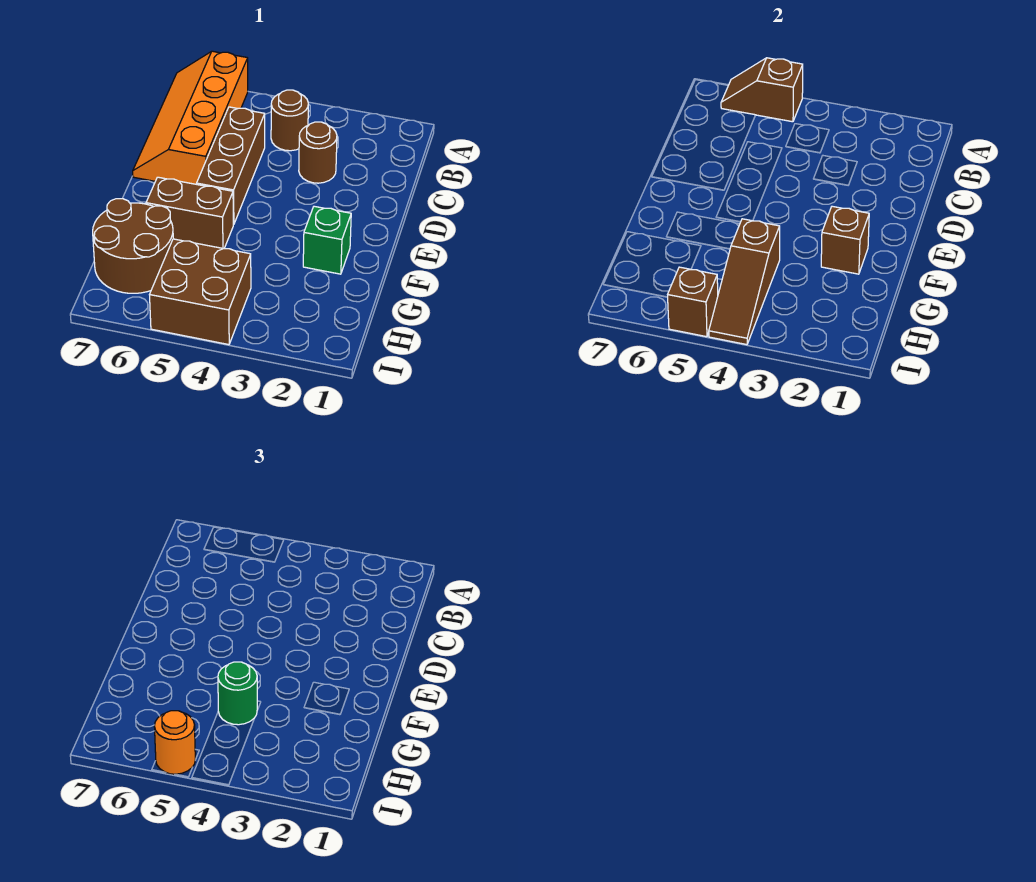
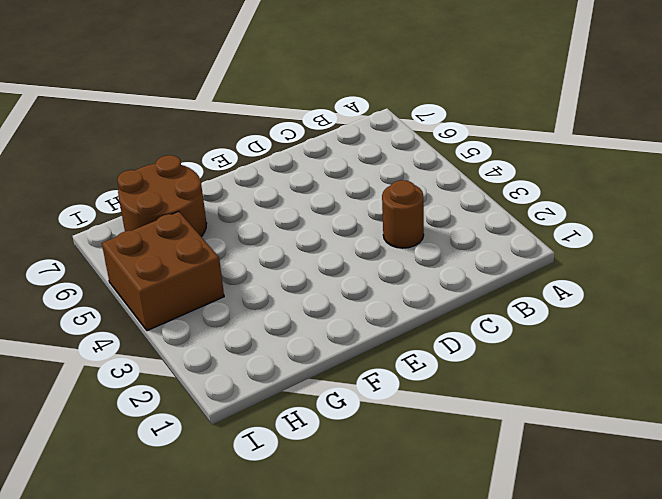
none -> orange slope A6:D7 level 1 top 6
none -> brown round brick B4 level 1
none -> brown brick C5:E5 level 1

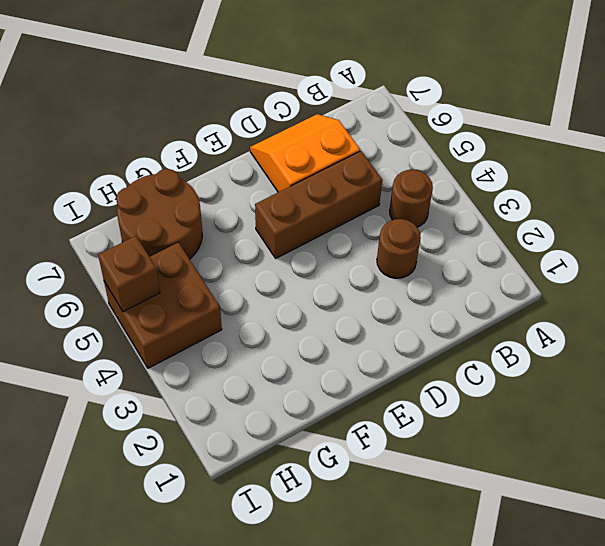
orange slope C6:D7 level 1 top 6 -> orange slope A6:D7 level 1 top 6
none -> green brick F2 level 1
none -> brown brick F5:F6 level 1
none -> brown slope A5:A6 level 2 top 5

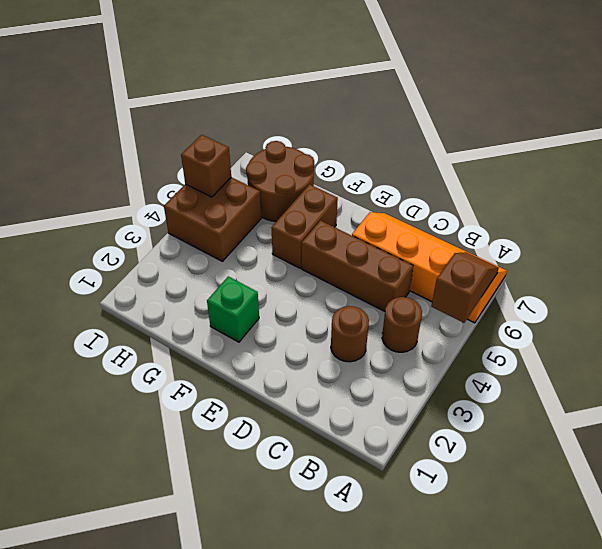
none -> brown brick F2 level 2
none -> brown slope G4:I4 level 2 top G
none -> green round brick G4 level 3

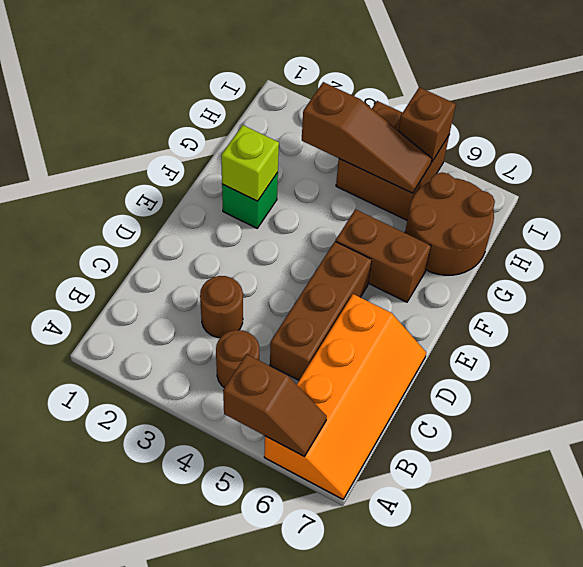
lime brick F2 level 2 -> brown brick F2 level 2
brown slope H3:H5 level 2 top 3 -> brown slope G4:I4 level 2 top G
none -> green round brick G4 level 3
none -> orange round brick I5 level 3

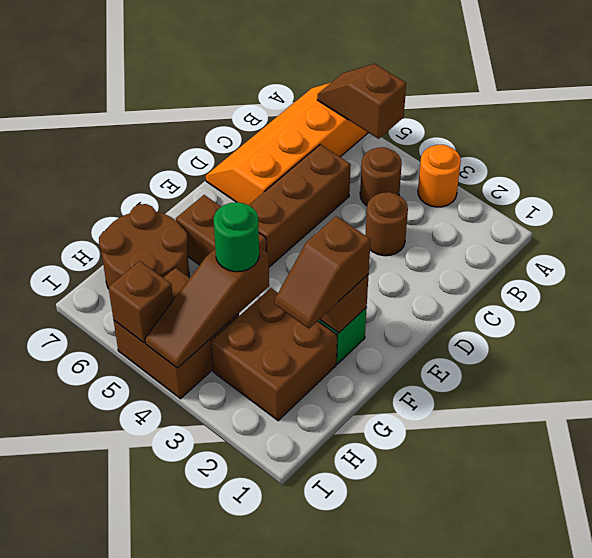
orange round brick A3 level 1 -> orange round brick I5 level 3
brown slope F2:G2 level 3 top F -> none
brown brick G2:H3 level 1 -> none

